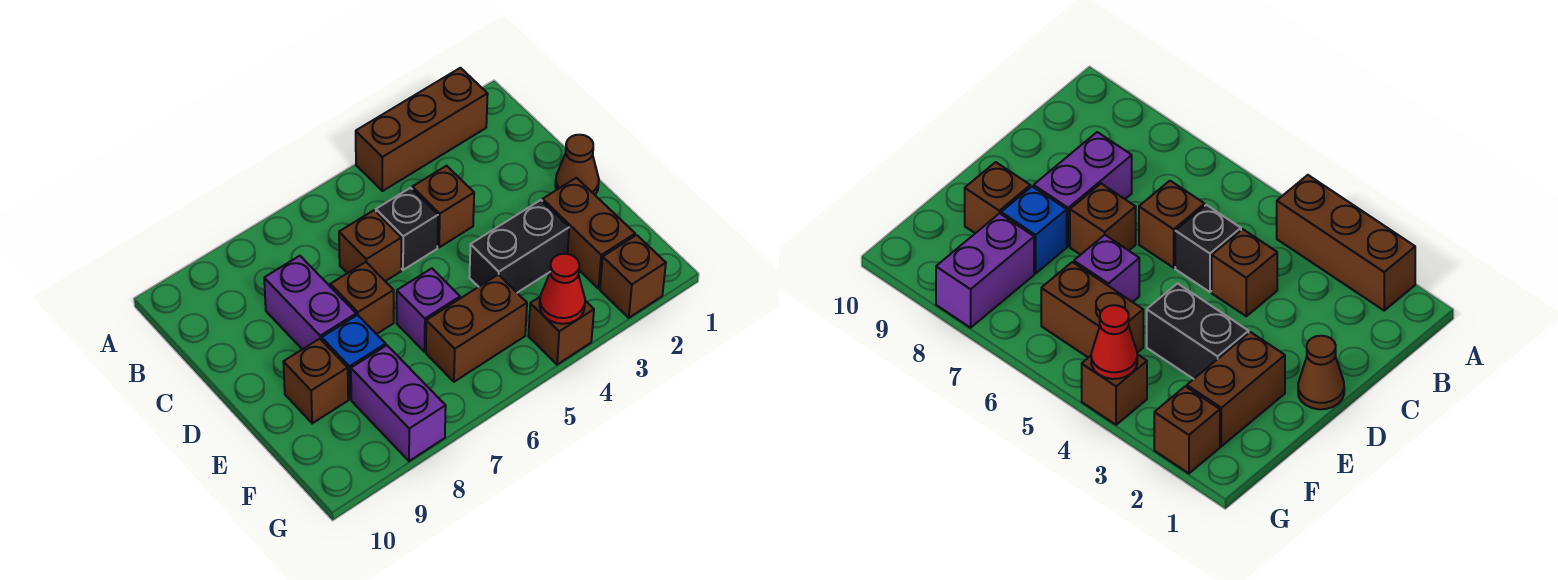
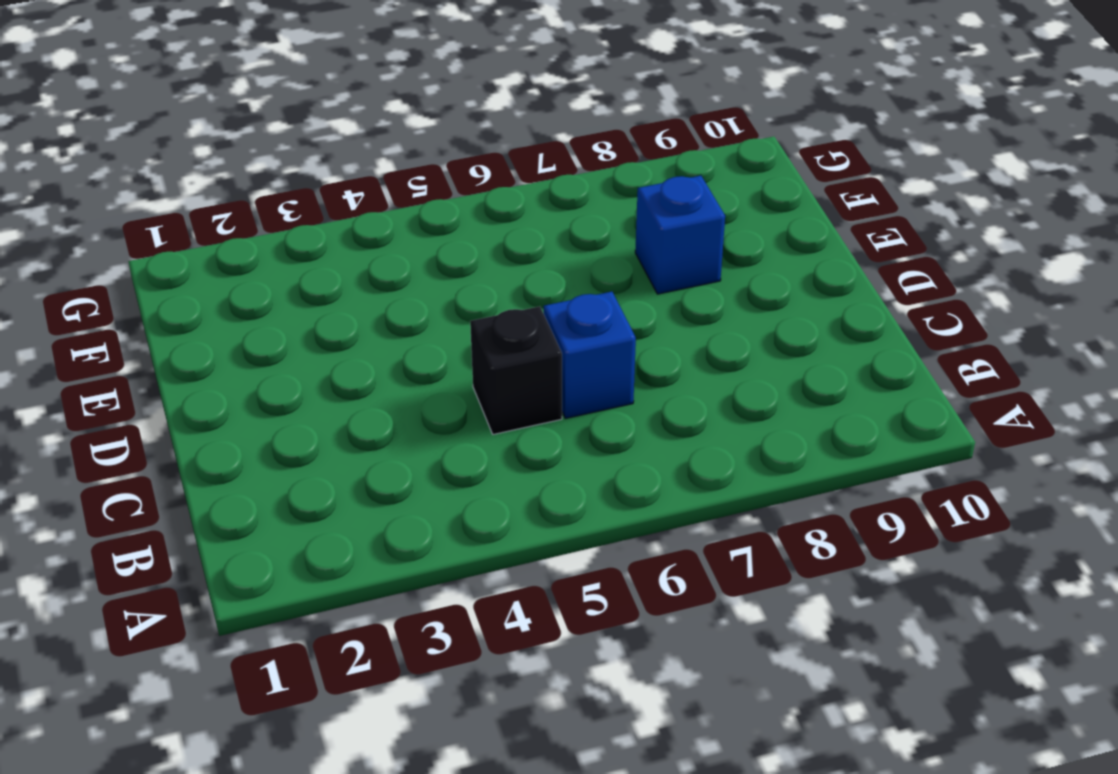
blue brick C6 level 1 -> brown brick C6 level 1
none -> brown brick A2:A4 level 1
none -> brown brick C4 level 1
none -> purple brick C8:D8 level 1

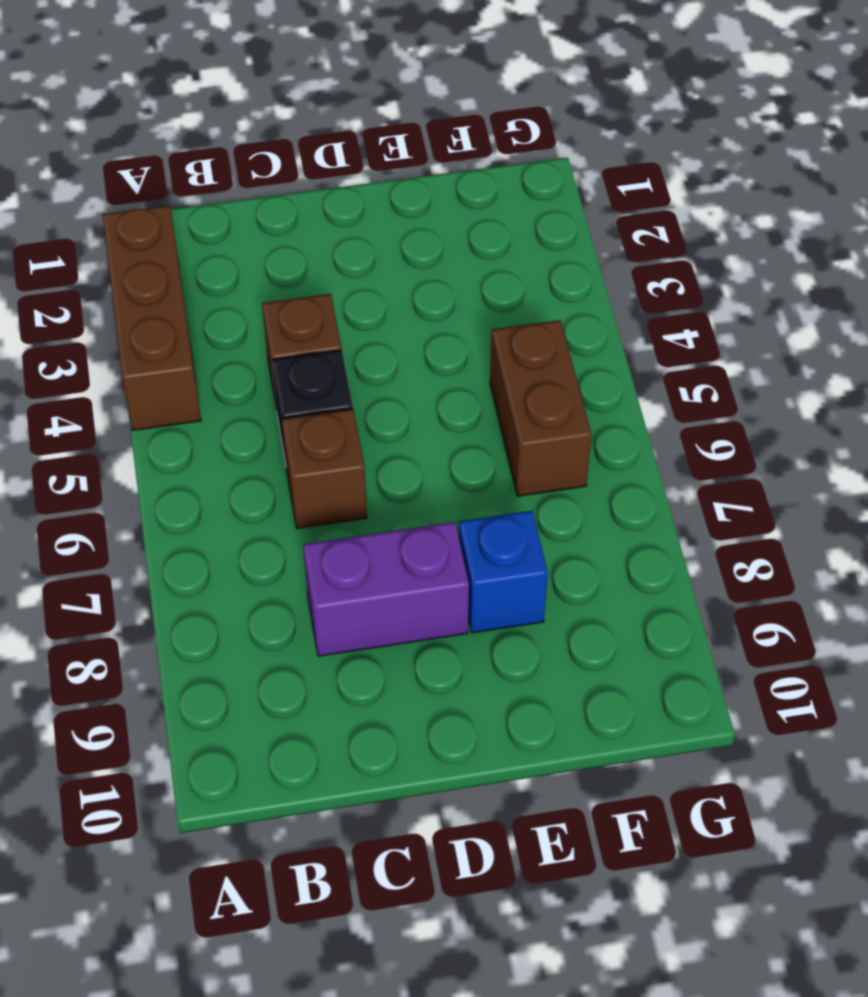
none -> brown cone D1 level 1
none -> brown brick D7 level 1
none -> brown brick E2:F2 level 1

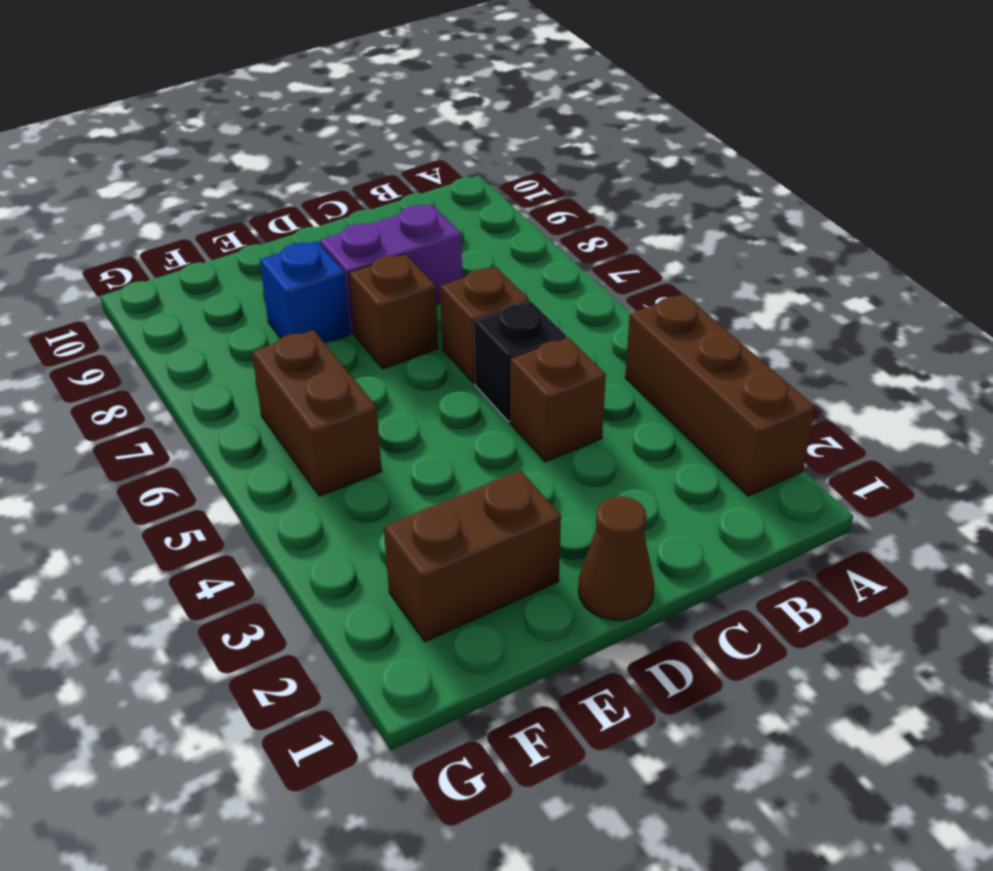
none -> black brick E3:E4 level 1
none -> purple brick E6 level 1
none -> brown brick E9 level 1

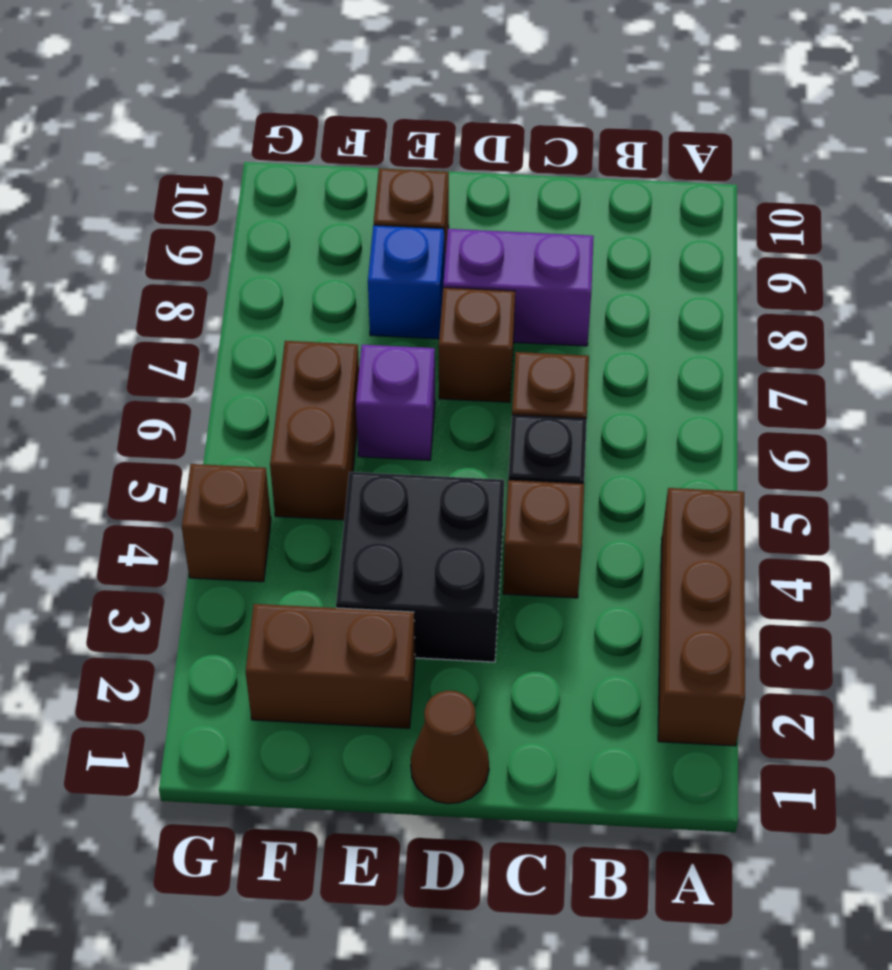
black brick D3:E4 level 1 -> black brick E3:E4 level 1
none -> purple brick F8:G8 level 1
none -> brown brick G2 level 1
none -> red cone G4 level 2

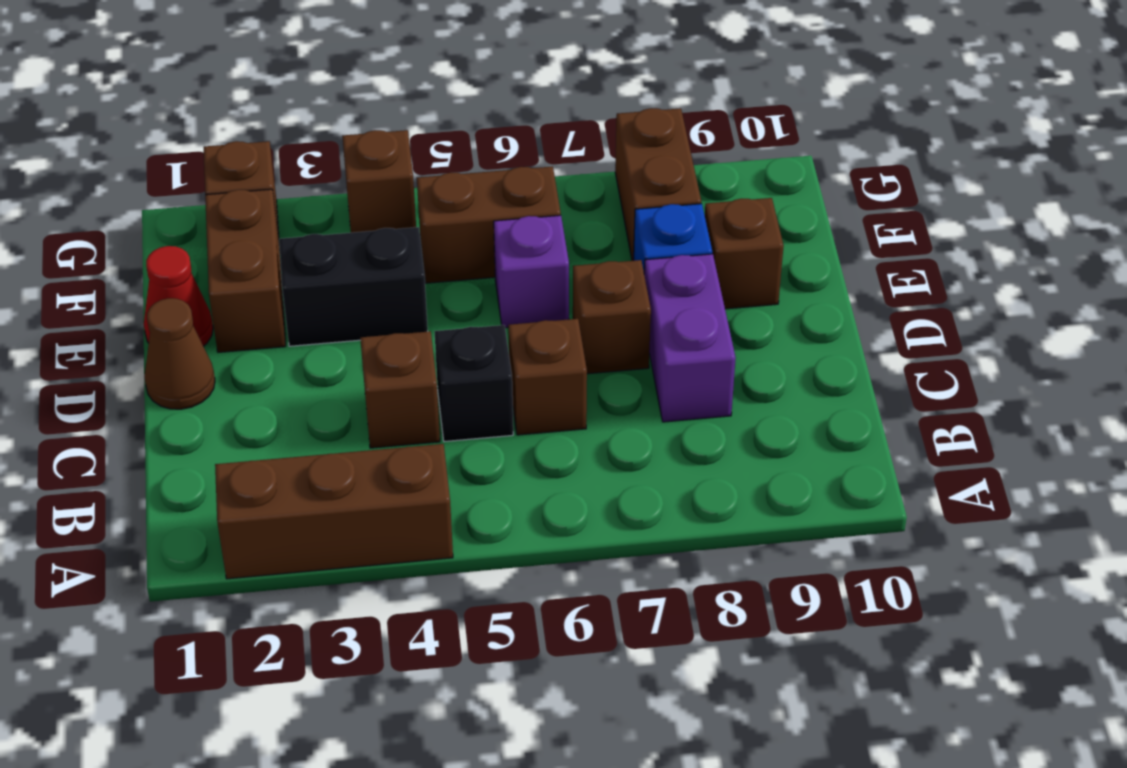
red cone E1 level 1 -> red cone G4 level 2
brown brick F8:G8 level 1 -> purple brick F8:G8 level 1

